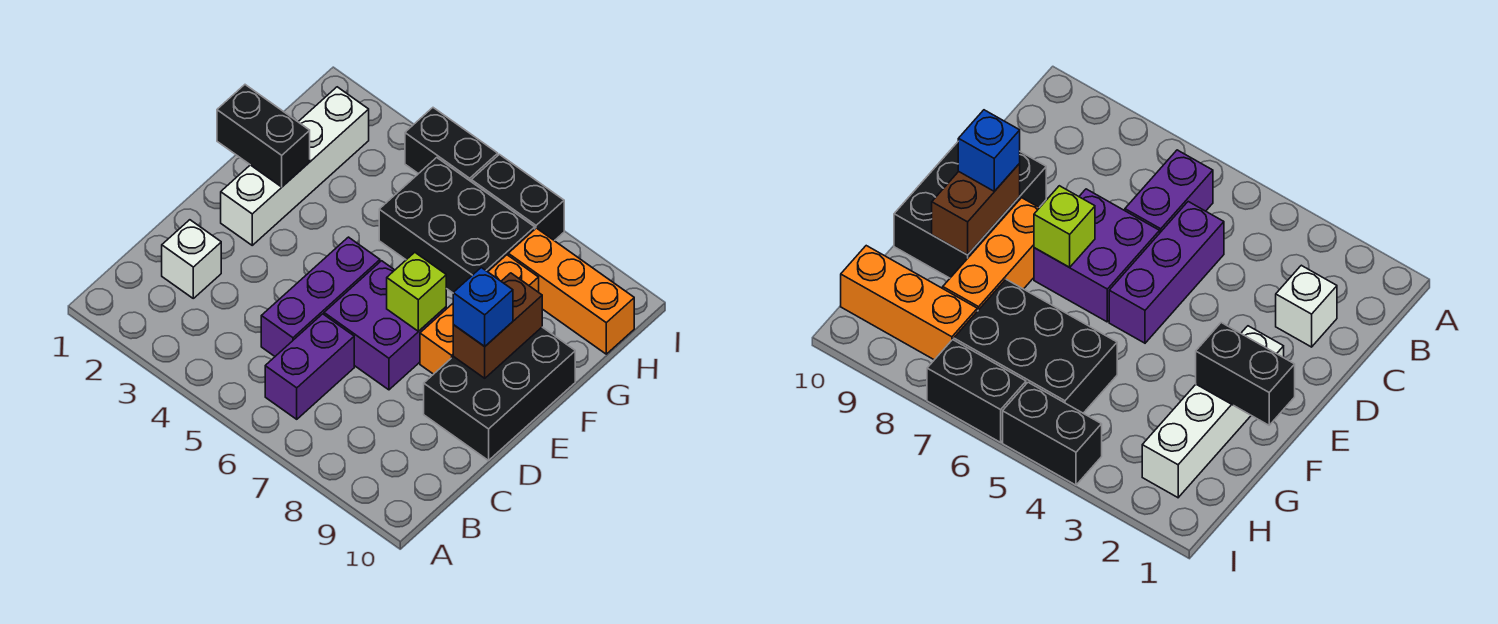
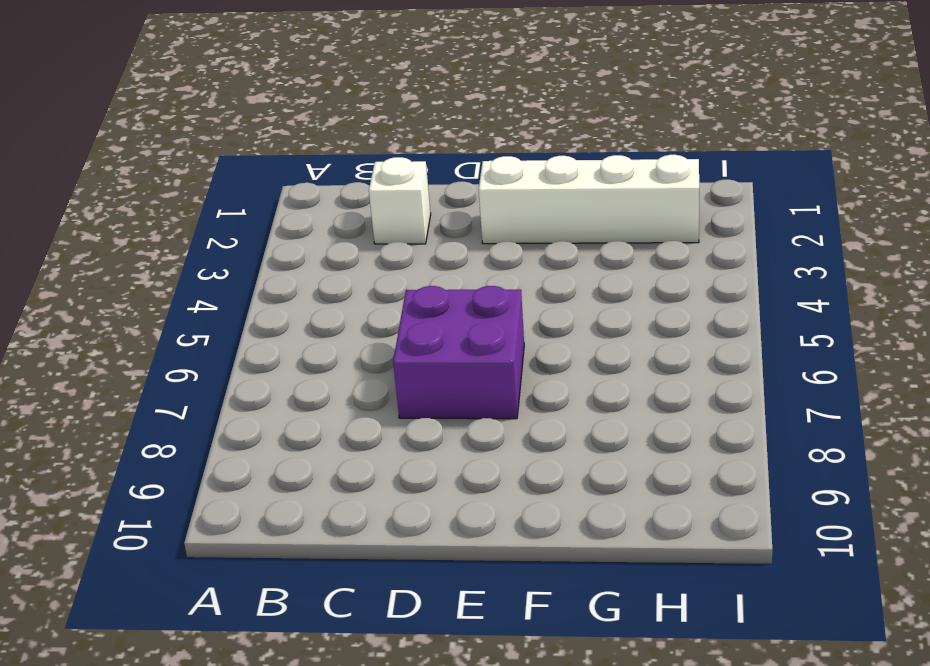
none -> purple brick B6:C6 level 1
none -> purple brick C5:E5 level 1
none -> black brick D9:F10 level 1

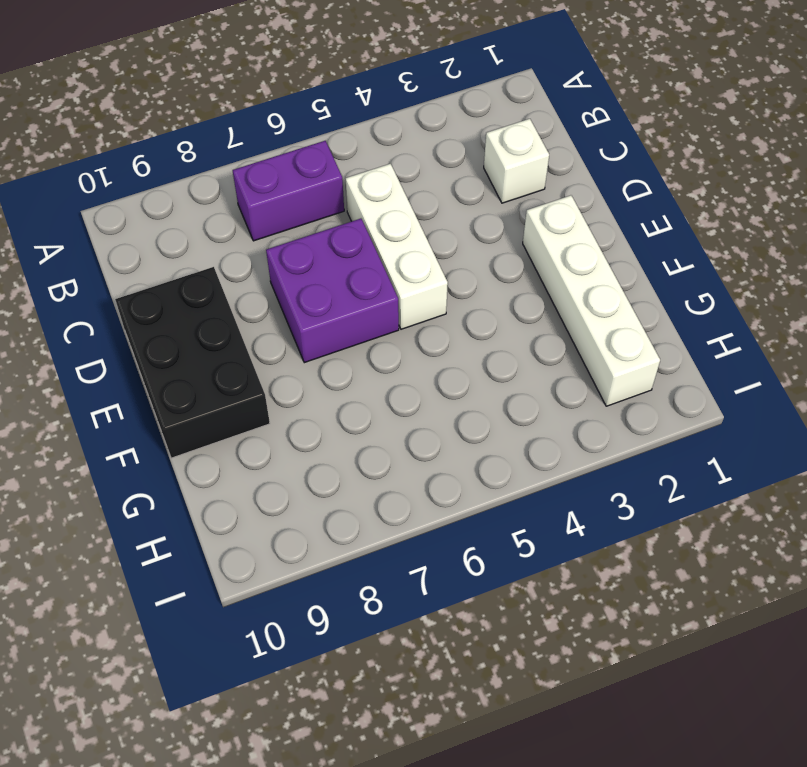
purple brick B6:B7 level 1 -> purple brick B6:C6 level 1
white brick C5:E5 level 1 -> purple brick C5:E5 level 1
none -> orange brick E8:G8 level 1
none -> black brick G5:H7 level 1
none -> orange brick H8:H10 level 1

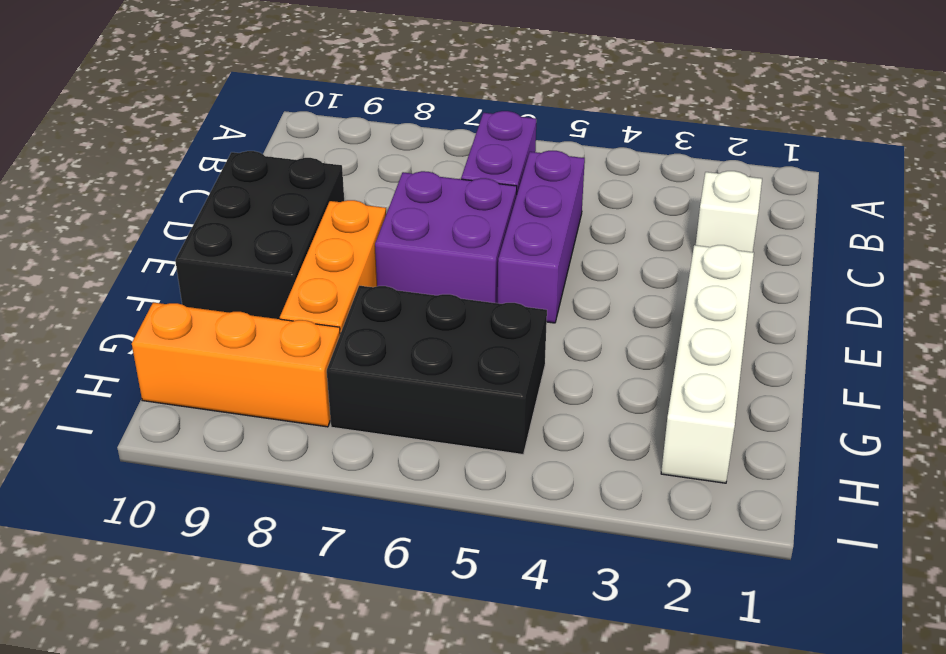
none -> black brick I4:I5 level 1
none -> black brick I6:I7 level 1
none -> lime brick E7 level 2

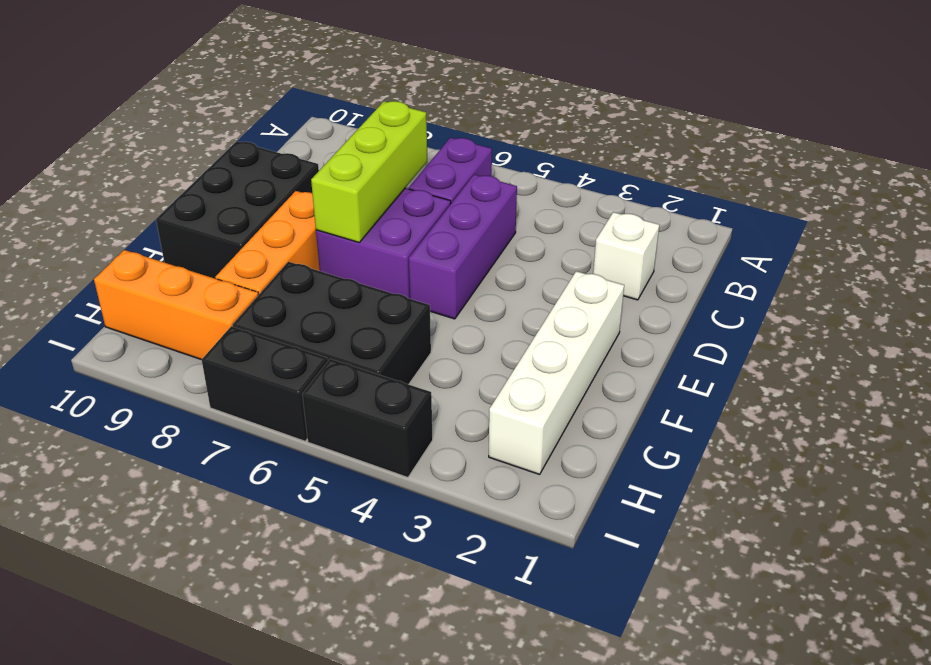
lime brick C7:E7 level 2 -> lime brick E7 level 2
none -> brown brick E9:F9 level 2
none -> black brick F1:F2 level 2
none -> blue brick E9 level 3

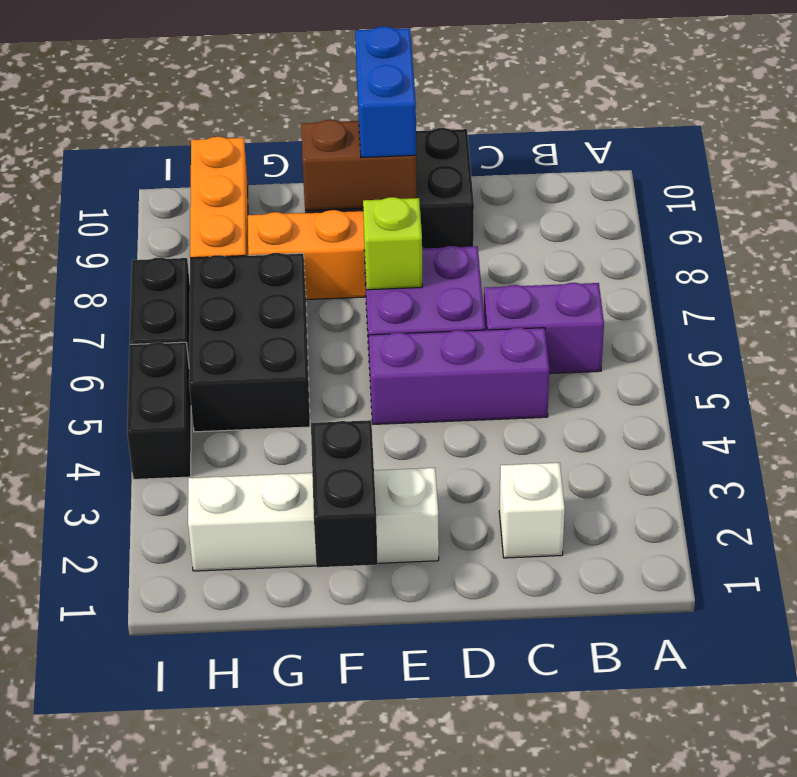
blue brick E9:E10 level 3 -> blue brick E9 level 3

